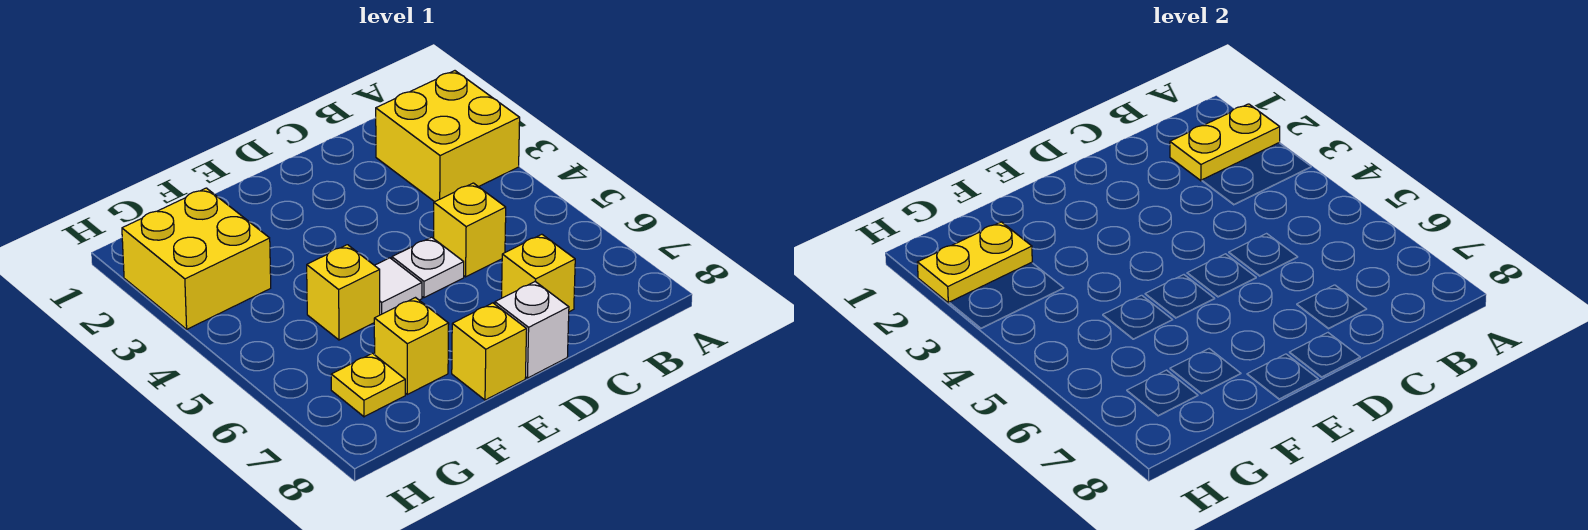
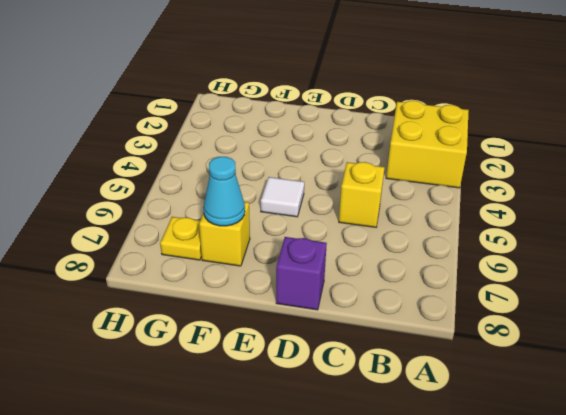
purple brick D8 level 1 -> white brick D8 level 1
cyan cone F7 level 2 -> none
none -> yellow brick C7 level 1
none -> white plate D5 level 1
none -> yellow brick E8 level 1

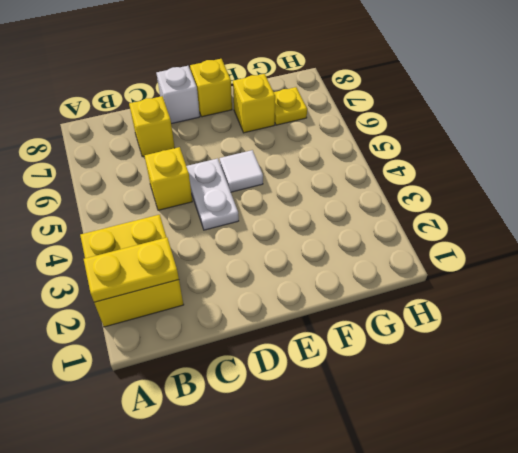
white plate D4:D5 level 1 -> white plate D5 level 1
none -> yellow brick F5 level 1
none -> yellow brick G2:H3 level 1
none -> yellow plate G2:H2 level 2

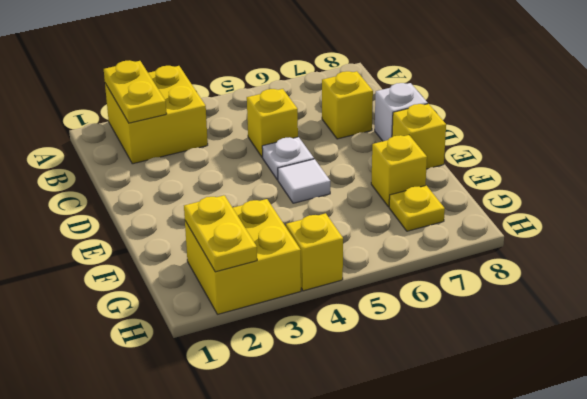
yellow brick H4 level 1 -> yellow brick F5 level 1

